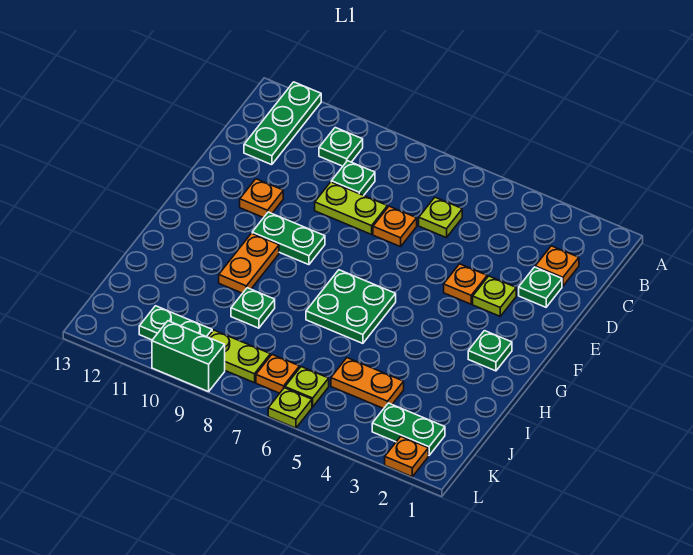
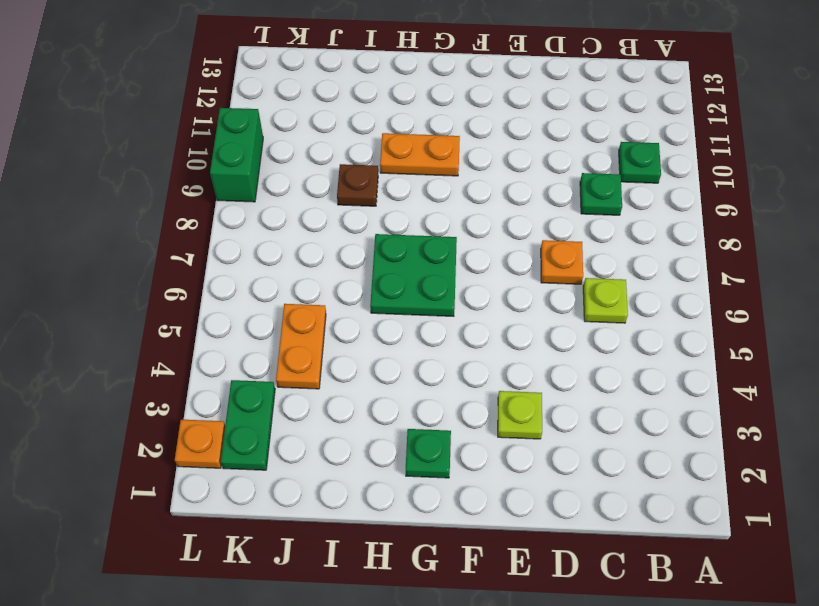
brown plate I9 level 1 -> green plate I9 level 1
none -> green plate A12:C12 level 1
none -> orange plate C2 level 1
none -> green plate D2 level 1

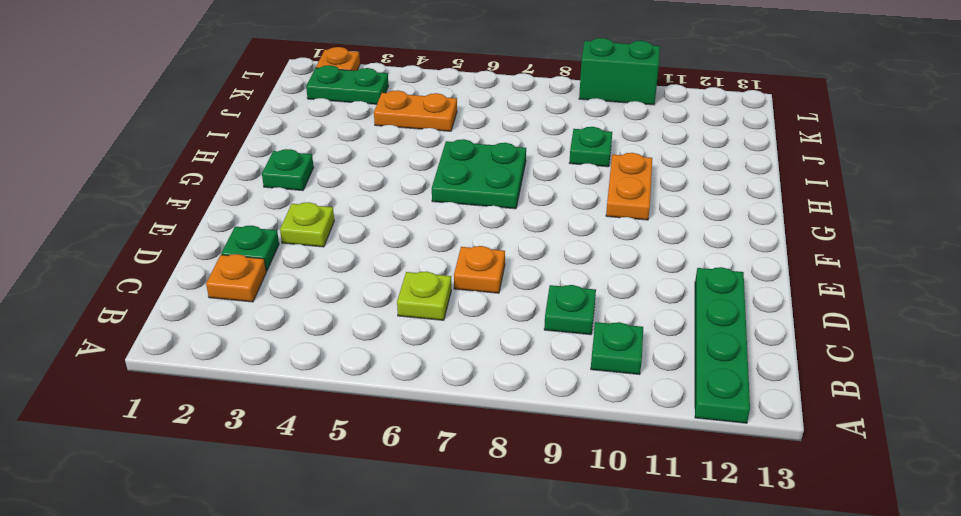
green plate A12:D12 level 1 -> green plate A12:C12 level 1
none -> lime plate D8:D9 level 1
none -> orange plate E4 level 1
none -> orange plate E11 level 1

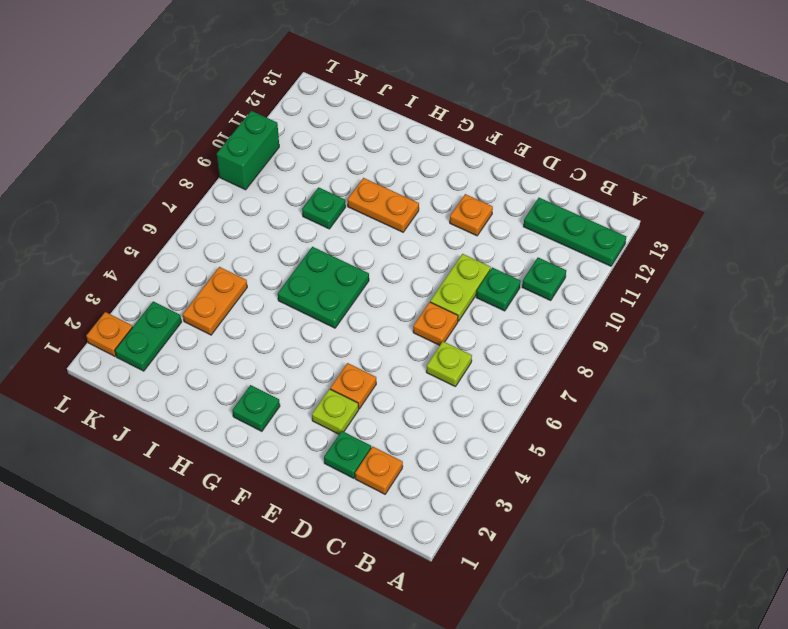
none -> green plate F9:F10 level 1
none -> lime plate K6 level 1
none -> orange plate K7 level 1

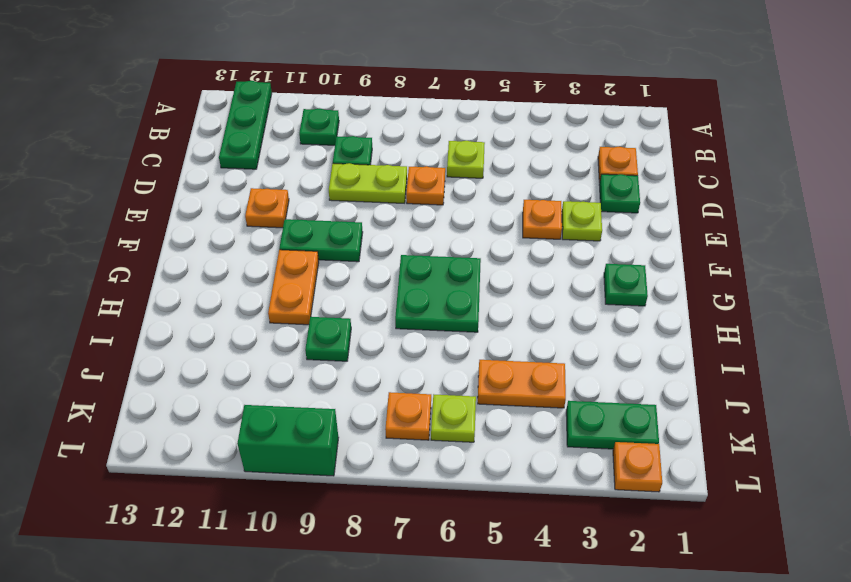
none -> lime plate K8:K9 level 1
none -> green plate K10:K11 level 1
none -> lime plate L6 level 1

